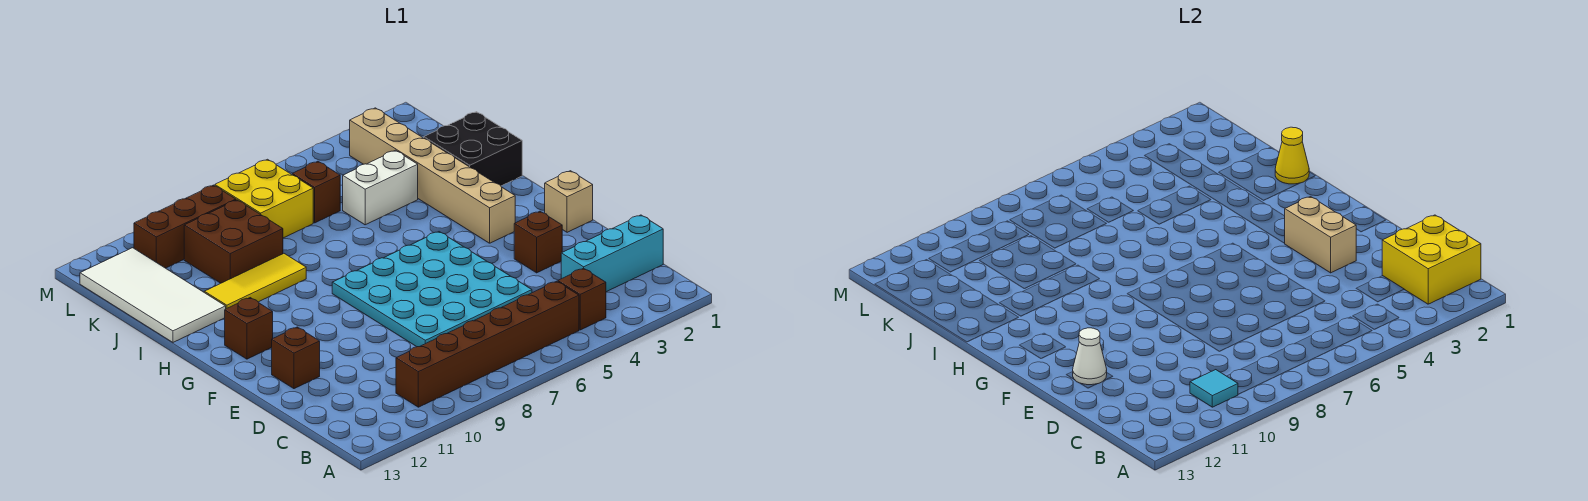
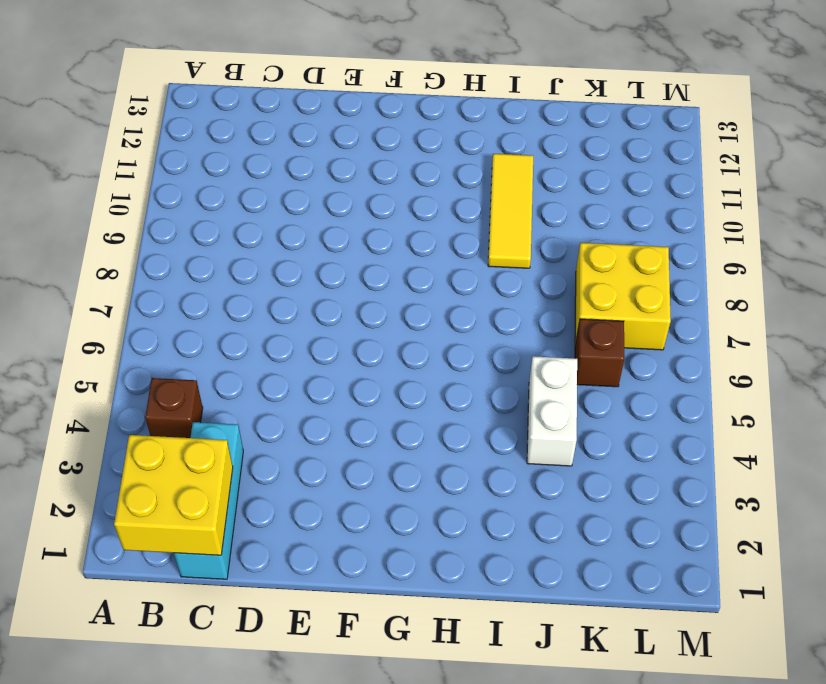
none -> brown brick B5:B10 level 1
none -> cyan plate D5:G8 level 1
none -> brown brick E3 level 1

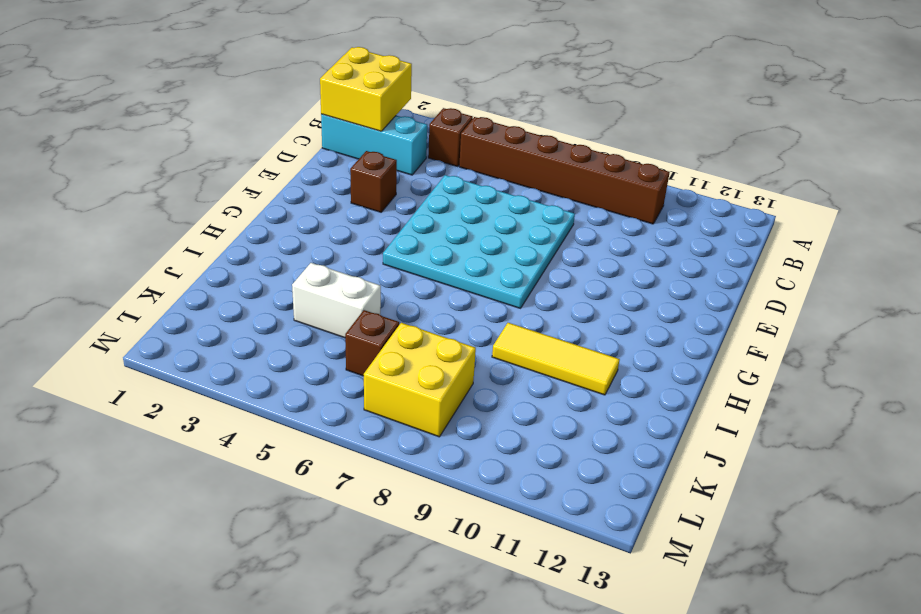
none -> brown brick E12 level 1
none -> tan brick F1 level 1
none -> tan brick G3:L3 level 1

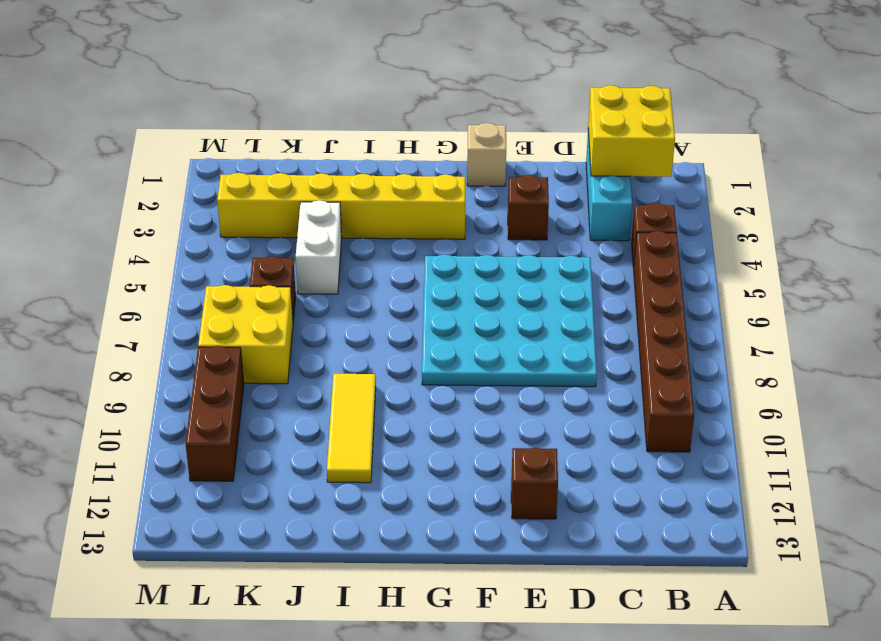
yellow brick G3:L3 level 1 -> tan brick G3:L3 level 1
none -> brown brick G12 level 1
none -> black brick I1:J2 level 1
none -> white tile I12:L13 level 1

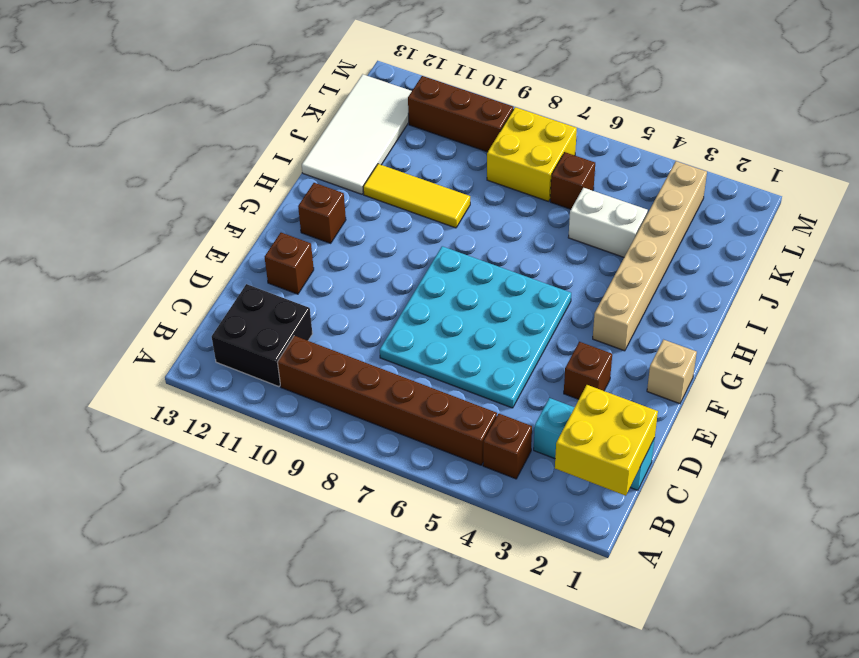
black brick B11:C12 level 1 -> black brick I1:J2 level 1
none -> brown brick J9:K10 level 1
none -> cyan tile B10 level 2
none -> tan brick E3:F3 level 2

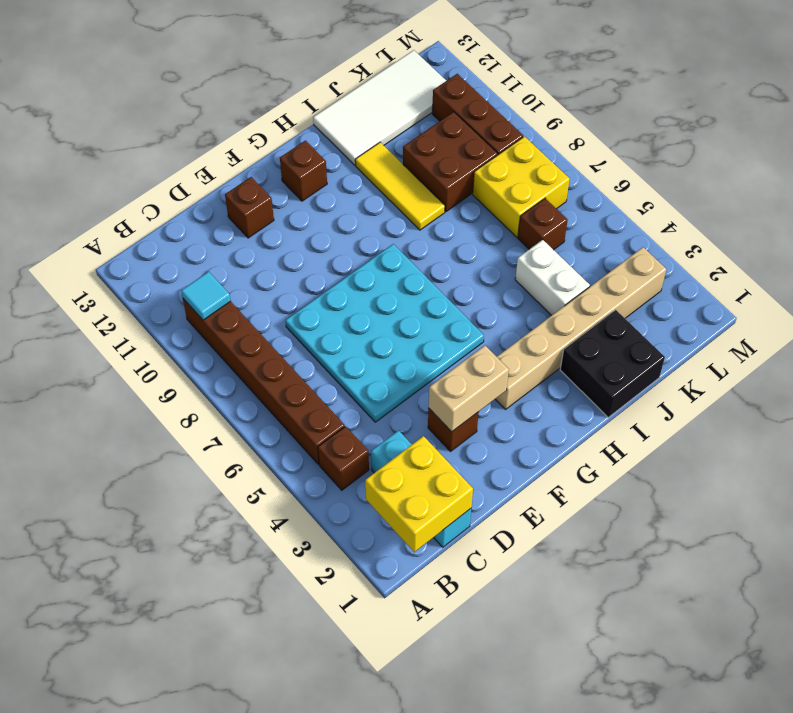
none -> tan brick F1 level 1
none -> white cone E12 level 2
none -> yellow cone I1 level 2

